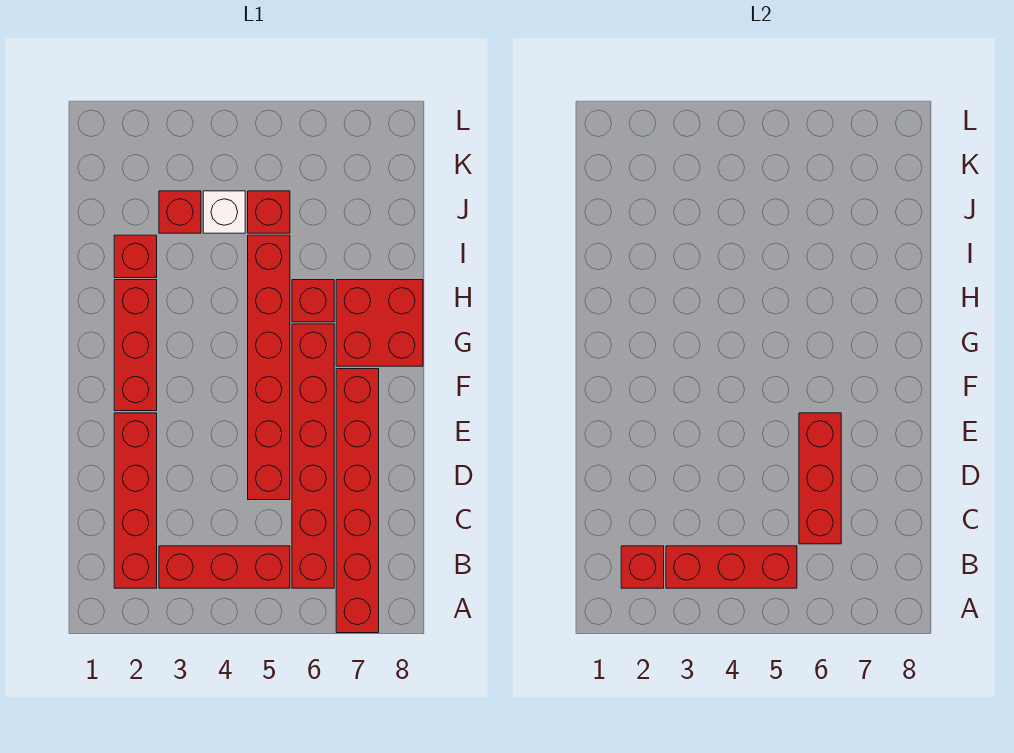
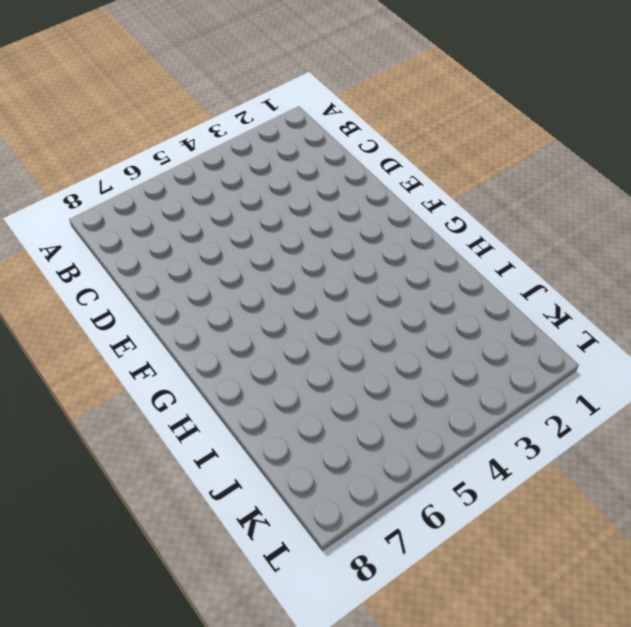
none -> red brick A7:F7 level 1
none -> red brick B2:E2 level 1
none -> red brick B3:B5 level 1

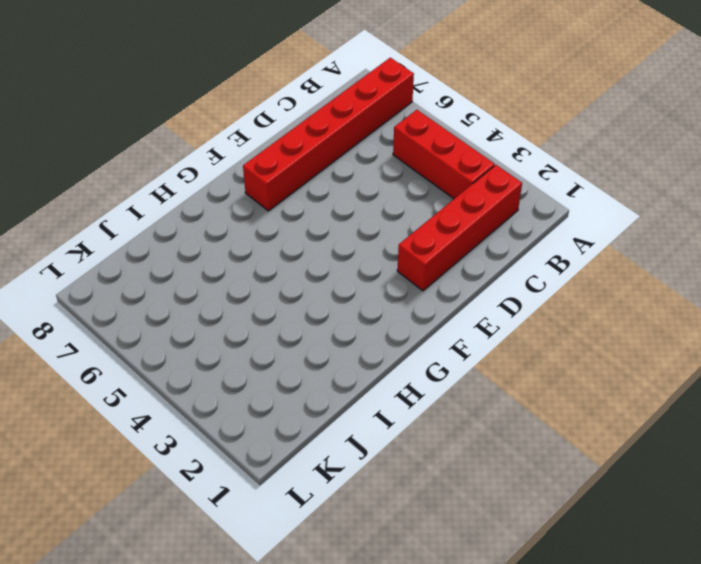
none -> red brick B6:G6 level 1
none -> red brick D5:I5 level 1
none -> red brick F2:H2 level 1

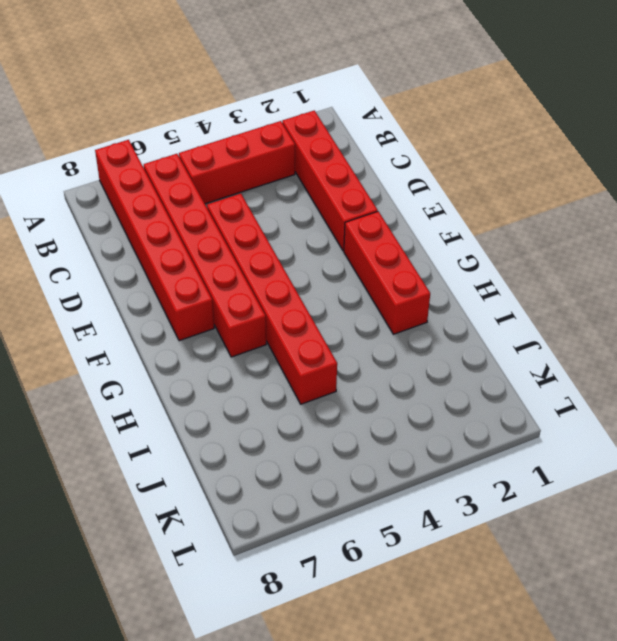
none -> red brick G7:H8 level 1
none -> red brick H6 level 1
none -> red brick I2 level 1

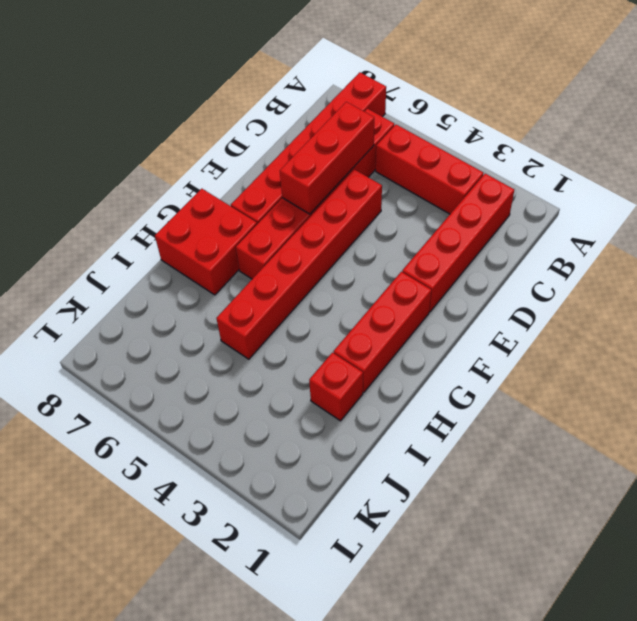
none -> red brick H6 level 1
none -> red brick J3 level 1
none -> white brick J4 level 1

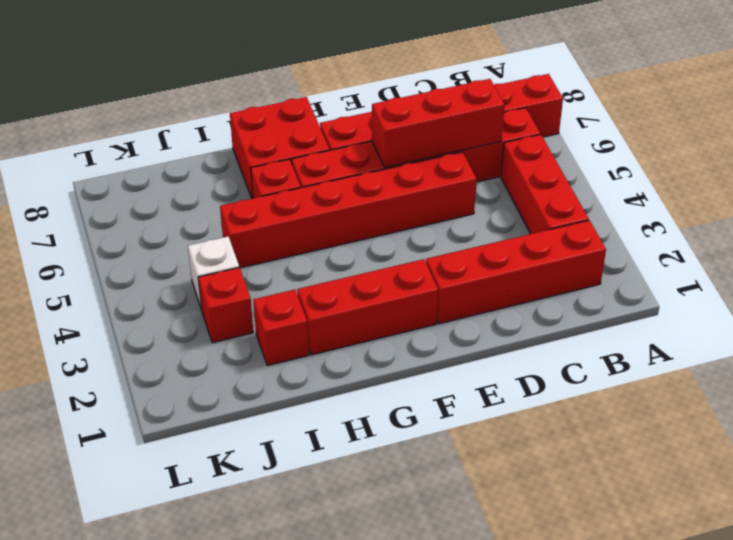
none -> red brick J5 level 1
none -> red brick B2 level 2
none -> red brick B3:B5 level 2

